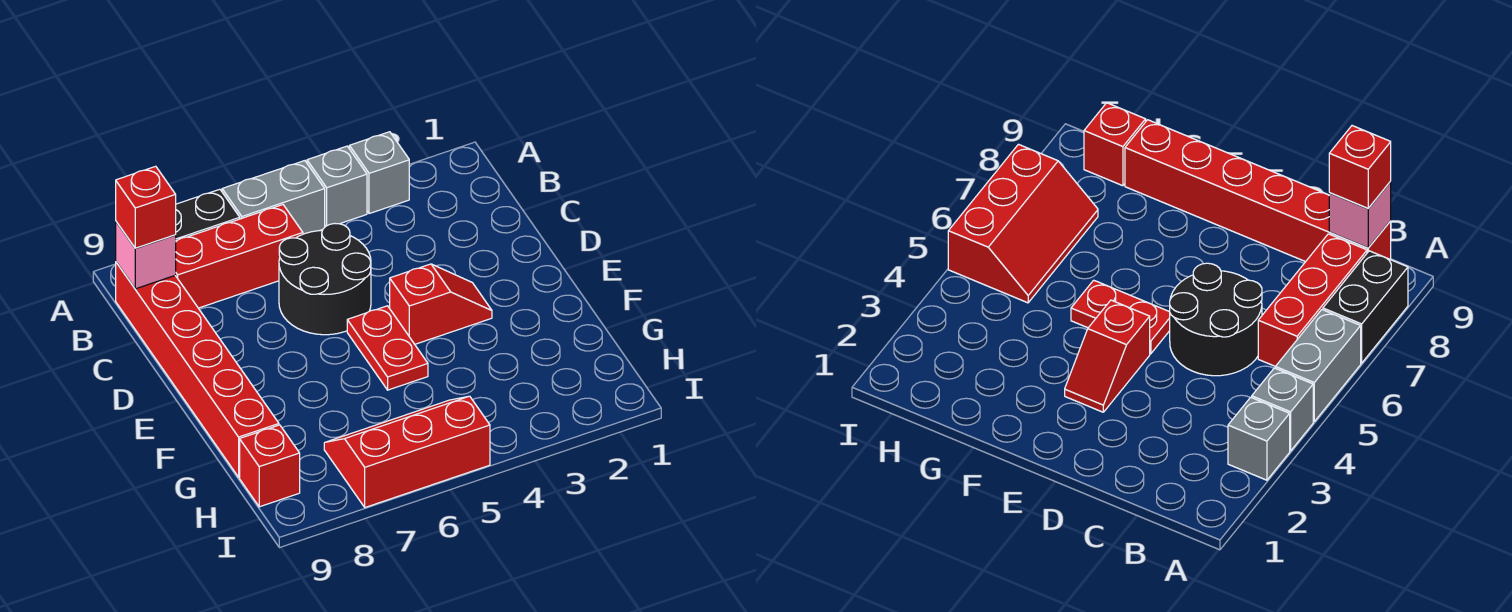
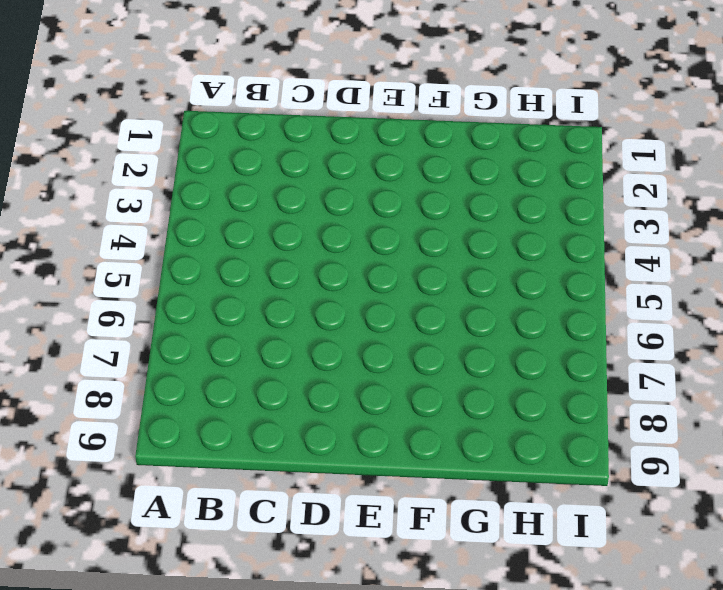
none -> grey brick A3 level 1
none -> grey brick A4 level 1
none -> grey brick A5:A6 level 1

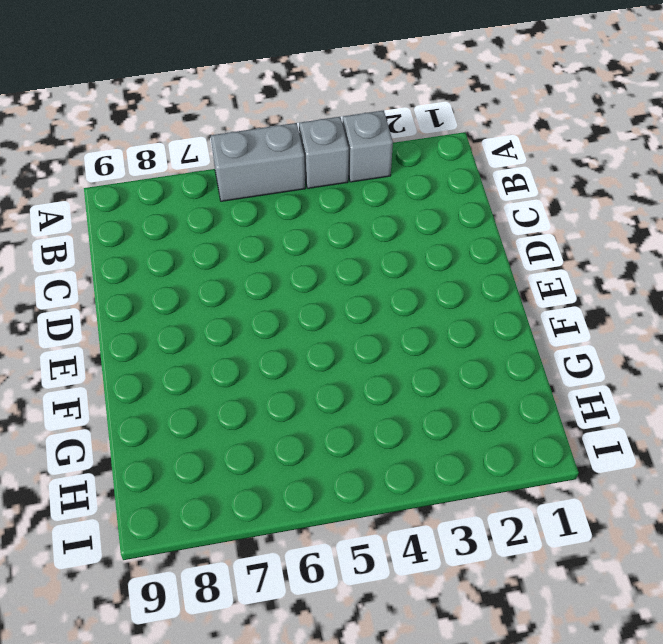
none -> black brick A7:A8 level 1
none -> red brick B6:B8 level 1
none -> red brick B9:G9 level 1

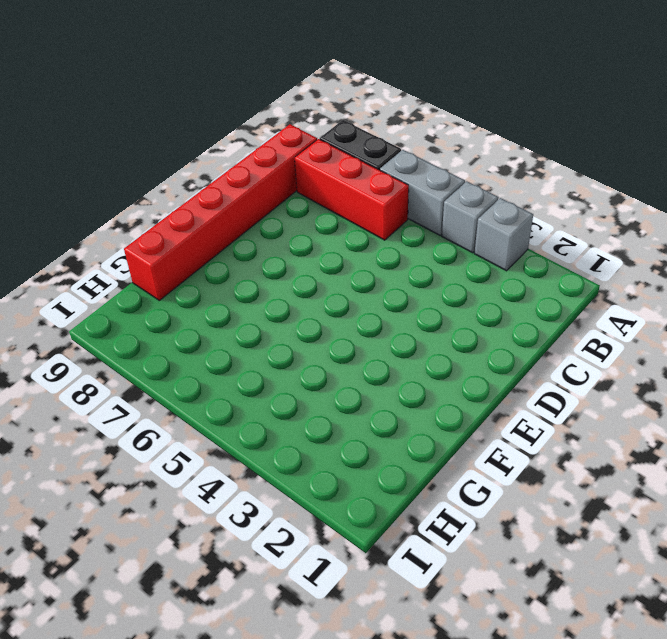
none -> black round brick C5:D6 level 1
none -> red slope E3:E4 level 1 top 4
none -> red plate E5:F5 level 1

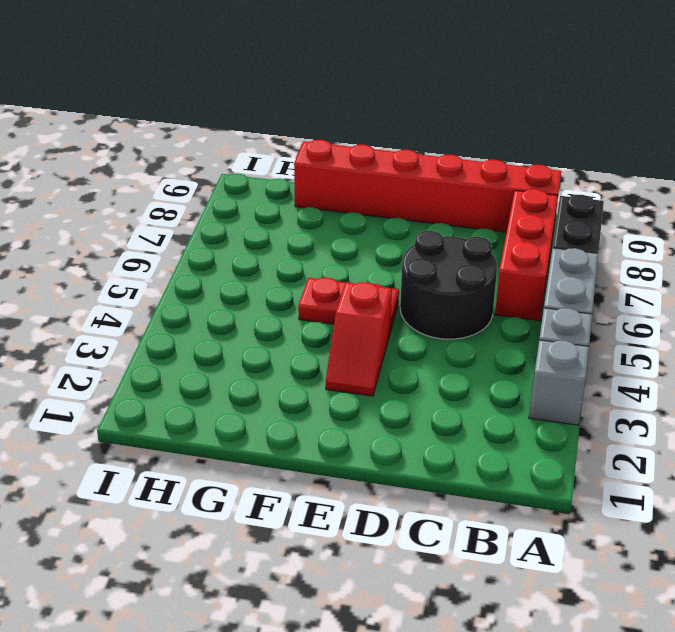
none -> red slope H5:I7 level 1 top I
none -> red brick H9 level 1
none -> pink brick B9 level 2

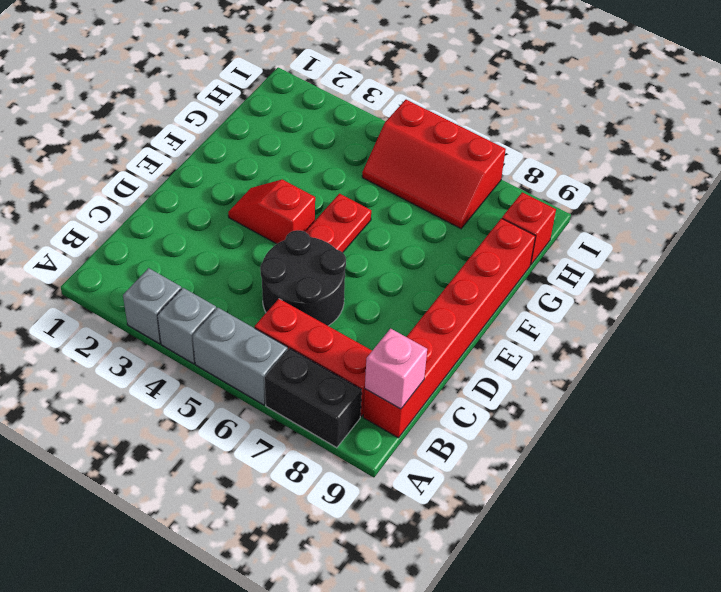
none -> red brick B9 level 3

